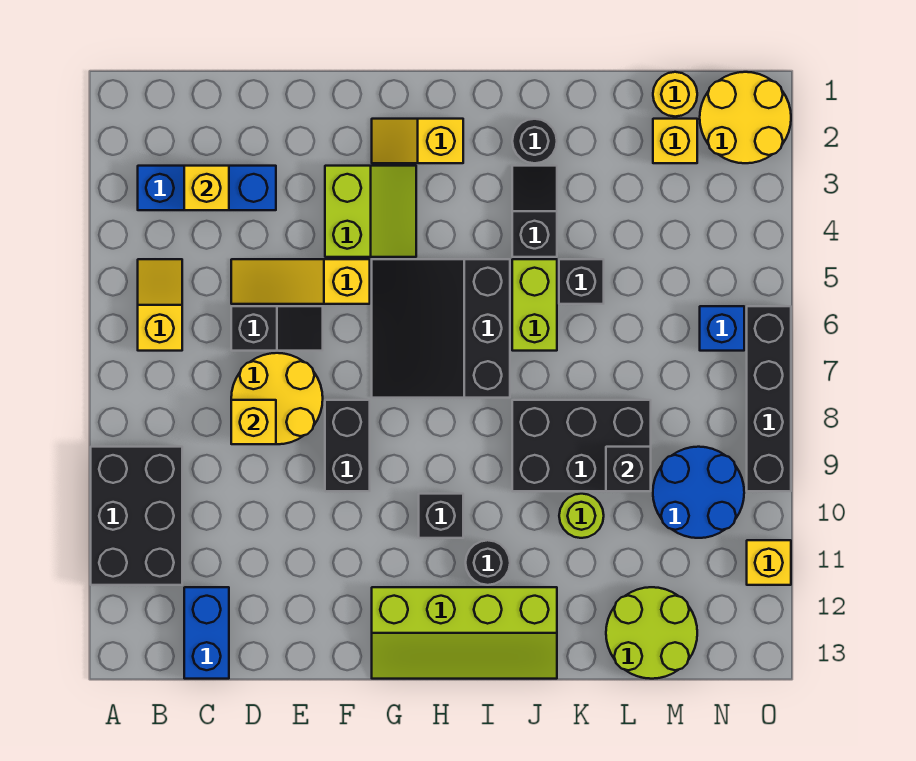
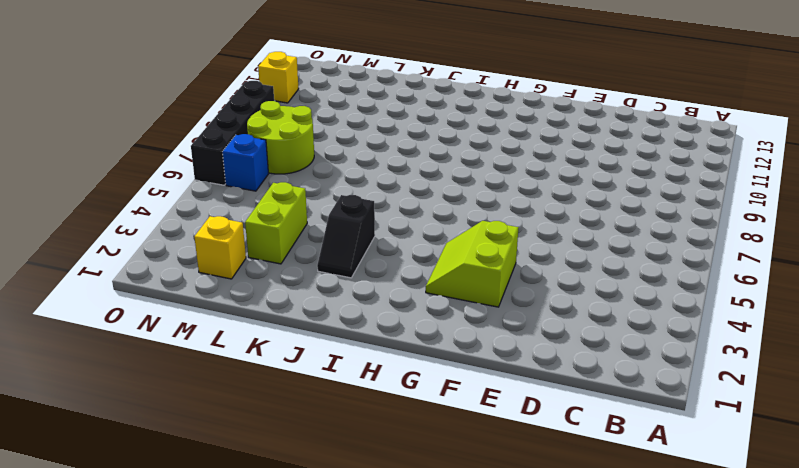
lime brick L3:L4 level 1 -> lime brick J5:J6 level 1
lime round brick M7:N8 level 1 -> lime round brick L12:M13 level 1
none -> black brick A9:B11 level 1
none -> blue brick B3:D3 level 1
none -> yellow slope B5:B6 level 1 top 6
none -> blue brick C12:C13 level 1

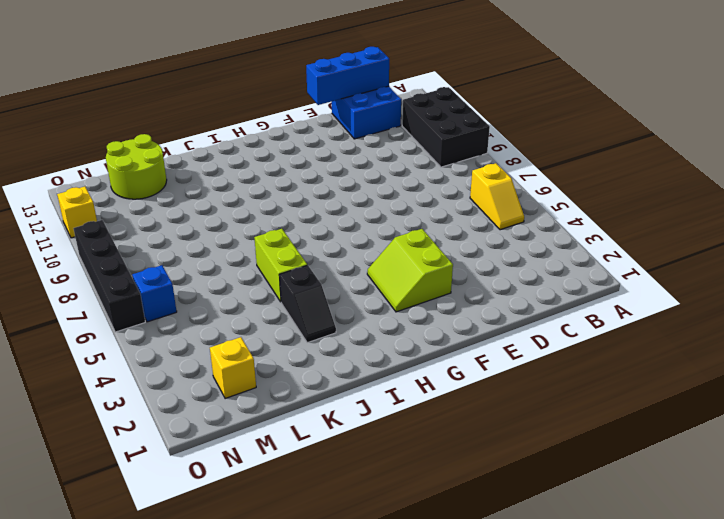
blue brick C12:D13 level 1 -> blue brick C12:C13 level 1
blue brick C13:E13 level 2 -> blue brick B3:D3 level 1
none -> yellow slope D5:F5 level 1 top F
none -> black slope D6:E6 level 1 top D
none -> yellow round brick D7:E8 level 1
none -> black brick F8:F9 level 1

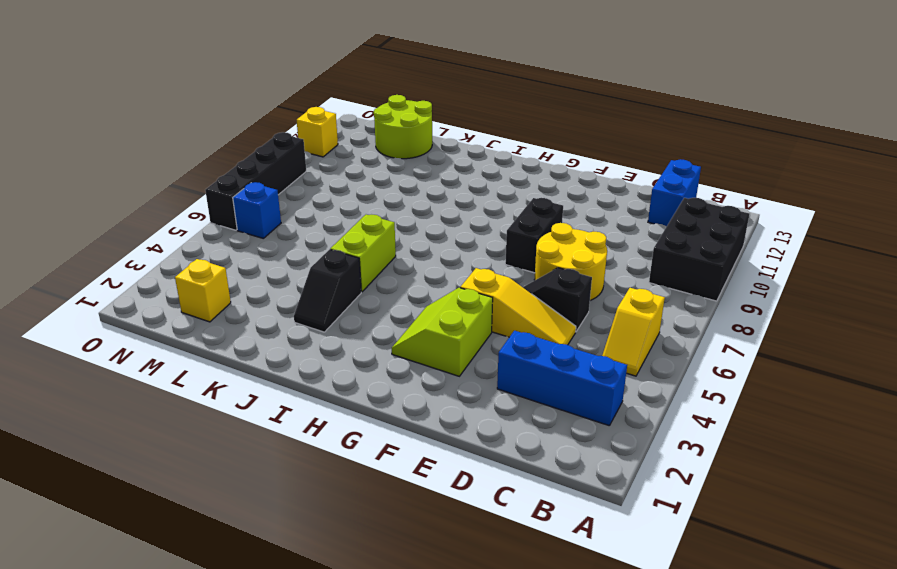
none -> yellow slope G2:H2 level 1 top H
none -> black slope G5:I7 level 1 top I
none -> lime slope G12:J13 level 1 top 12
none -> black brick H10 level 1

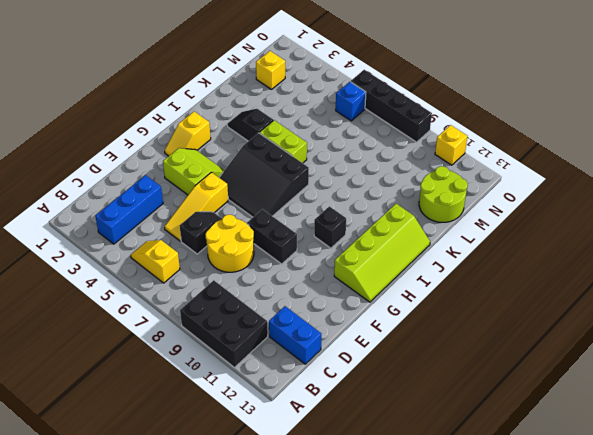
none -> black round brick I11 level 1
none -> black round brick J2 level 1
none -> black brick J8:L9 level 1
none -> black brick K5 level 1

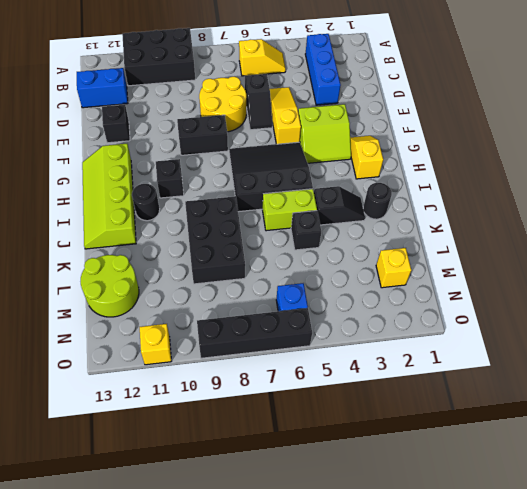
black brick E12 level 1 -> black brick L9 level 2
none -> lime round brick K10 level 1
none -> yellow round brick M1 level 1
none -> blue round brick M9:N10 level 1
none -> yellow round brick N1:O2 level 1

